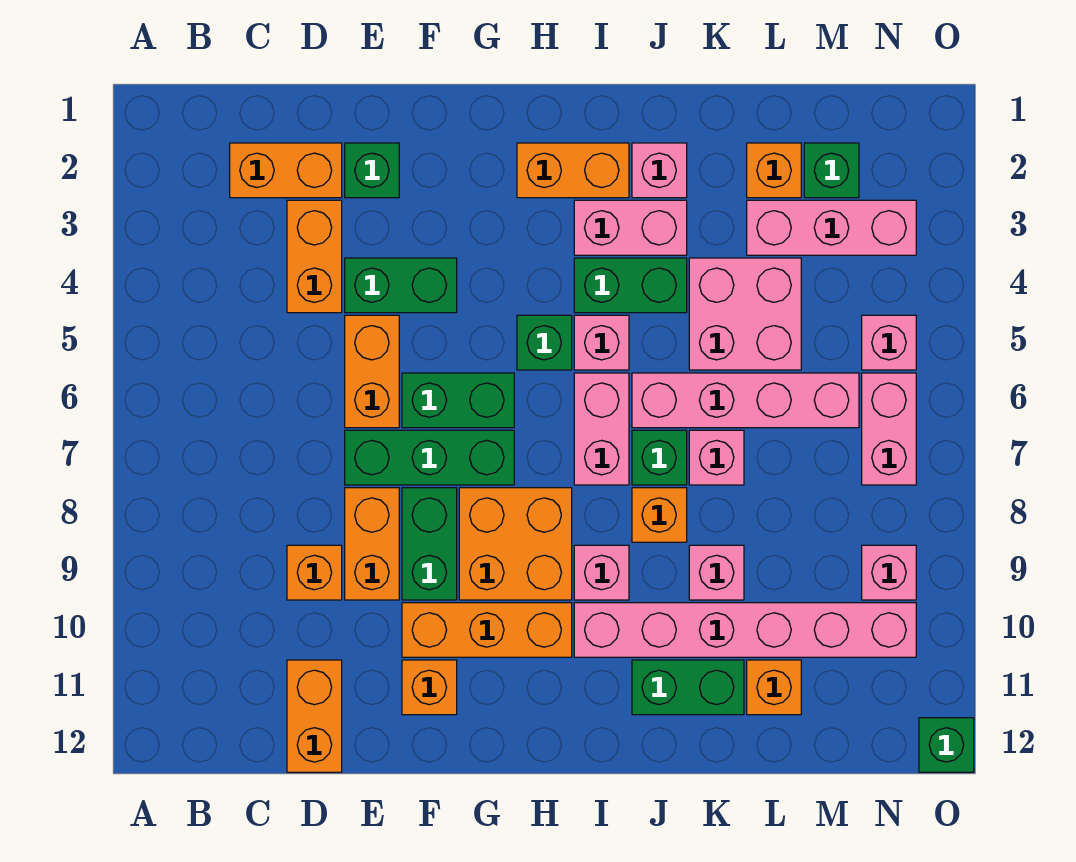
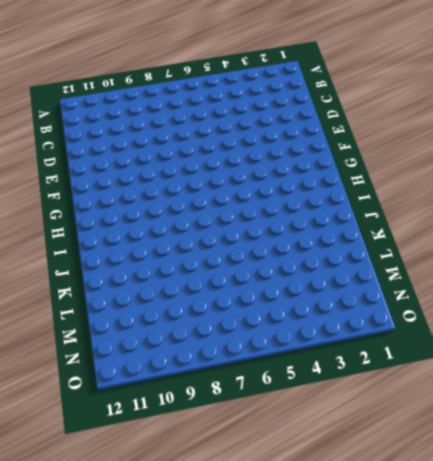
none -> orange brick C2:D2 level 1
none -> orange brick D3:D4 level 1
none -> orange brick D9 level 1
none -> orange brick D11:D12 level 1

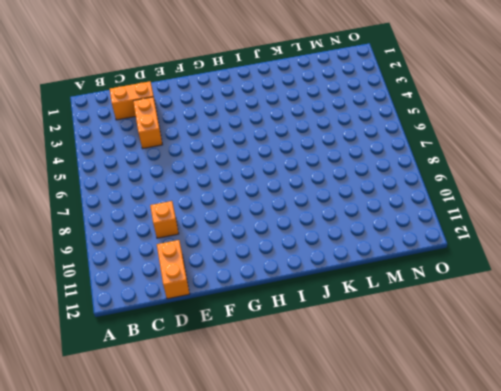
none -> green brick E2 level 1
none -> green brick E4:F4 level 1
none -> orange brick E5:E6 level 1
none -> green brick E7:G7 level 1

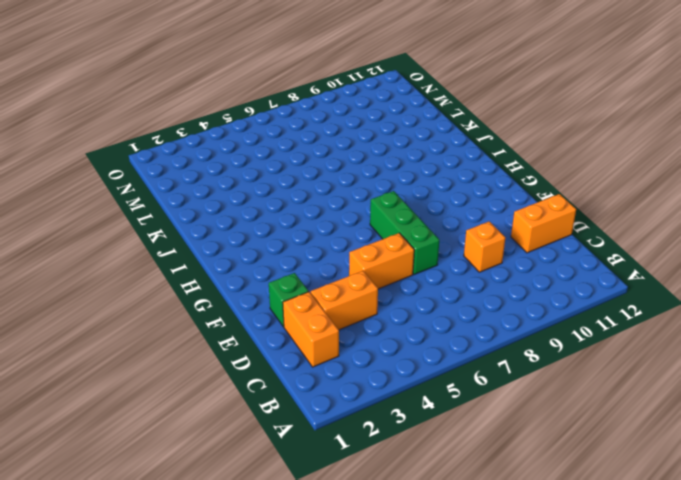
none -> green brick E4:F4 level 1
none -> orange brick E8:E9 level 1
none -> green brick F6:G6 level 1
none -> green brick F8:F9 level 1

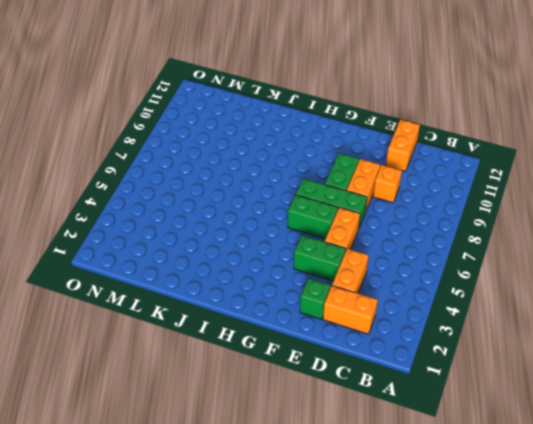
none -> orange brick F10:H10 level 1
none -> orange brick F11 level 1
none -> orange brick G8:H9 level 1
none -> orange brick H2:I2 level 1

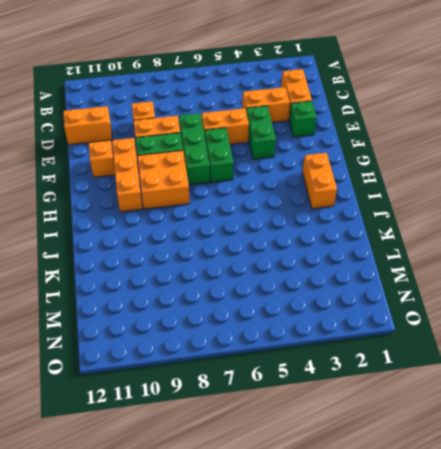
none -> green brick H5 level 1
none -> pink brick I3:J3 level 1
none -> green brick I4:J4 level 1
none -> pink brick I5 level 1

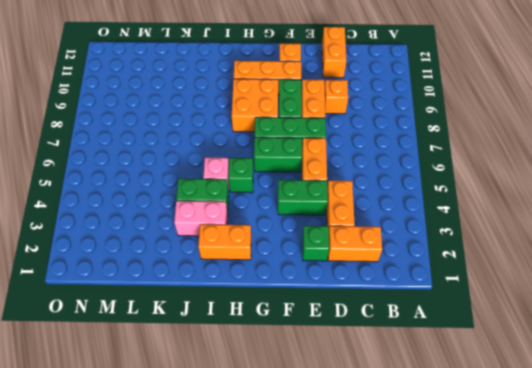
none -> pink brick I6:I7 level 1
none -> pink brick I9 level 1
none -> pink brick I10:N10 level 1
none -> pink brick J2 level 1

